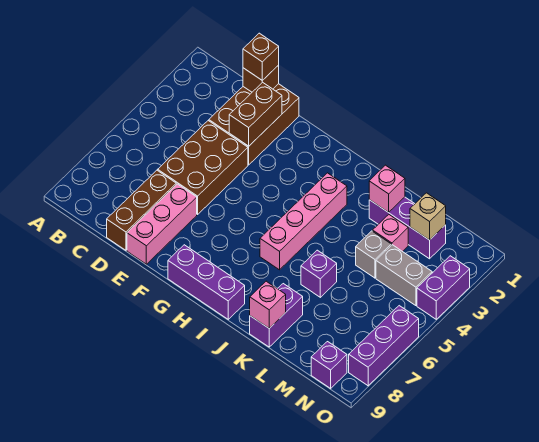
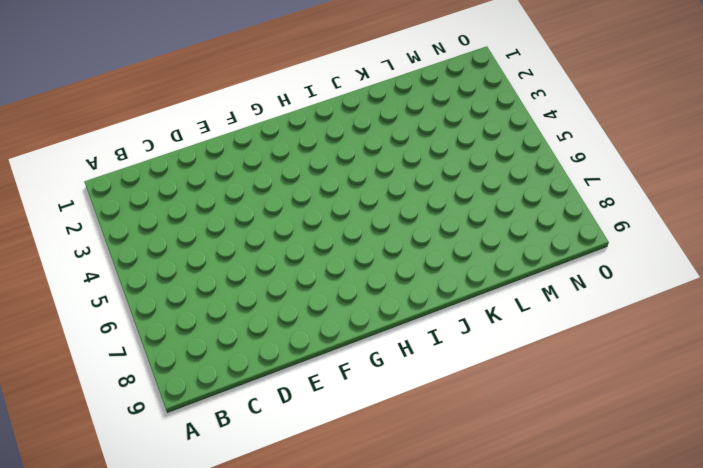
none -> brown brick D1:E3 level 1
none -> brown brick D4:E6 level 1
none -> brown brick D7:D9 level 1

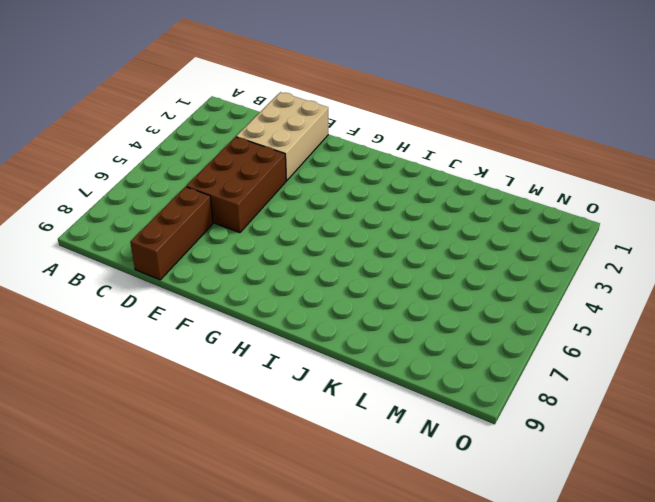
tan brick D1:E3 level 1 -> brown brick D1:E3 level 1
none -> pink brick E7:E9 level 1
none -> purple brick G9:I9 level 1
none -> pink brick I3:I6 level 1

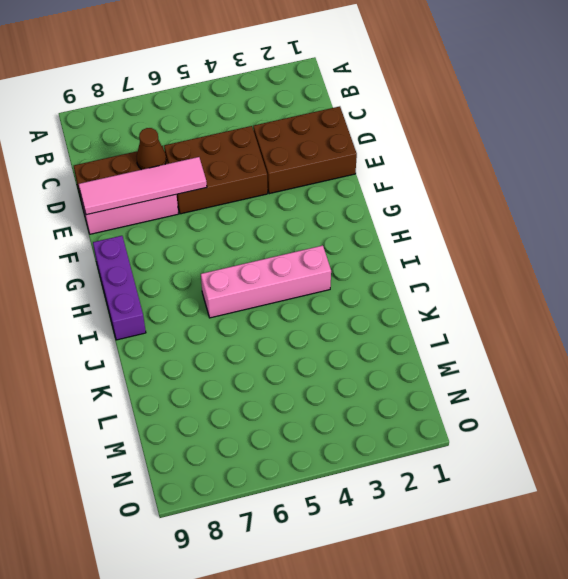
brown cone D7 level 2 -> none
pink tile E6:E9 level 2 -> none
none -> purple brick K2:M2 level 1
none -> purple brick K6 level 1
none -> purple brick K8:K9 level 1

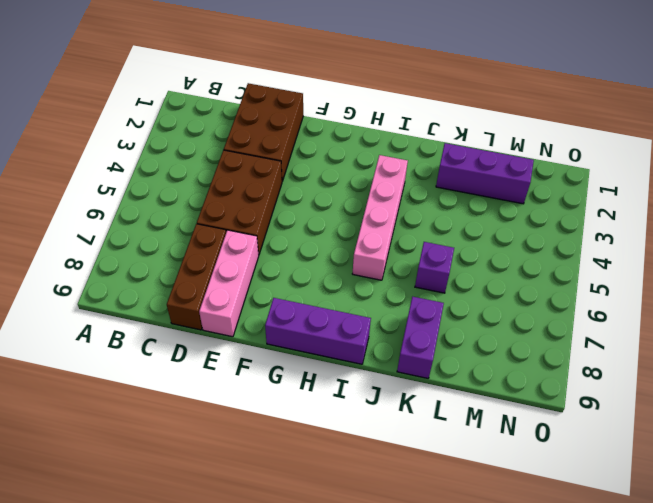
none -> pink brick L3 level 1
none -> grey brick L4 level 1
none -> grey brick M4:N4 level 1

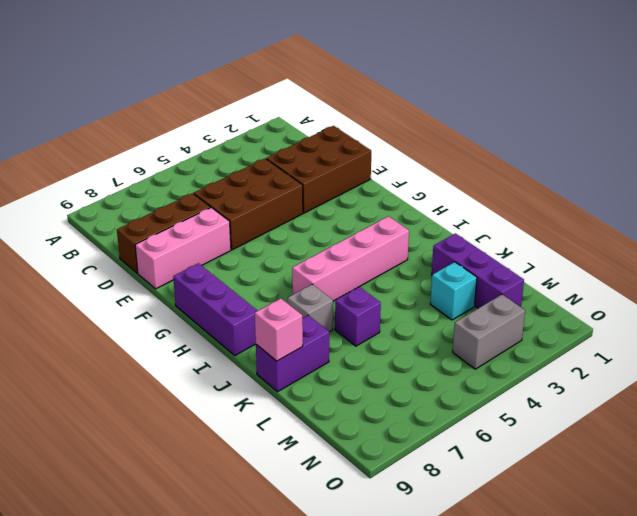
grey brick J7 level 1 -> grey brick L4 level 1
cyan brick L3 level 1 -> pink brick L3 level 1
grey brick N3:N4 level 1 -> grey brick M4:N4 level 1
none -> purple brick N9 level 1
none -> purple brick O3:O4 level 1
none -> purple brick O6:O8 level 1

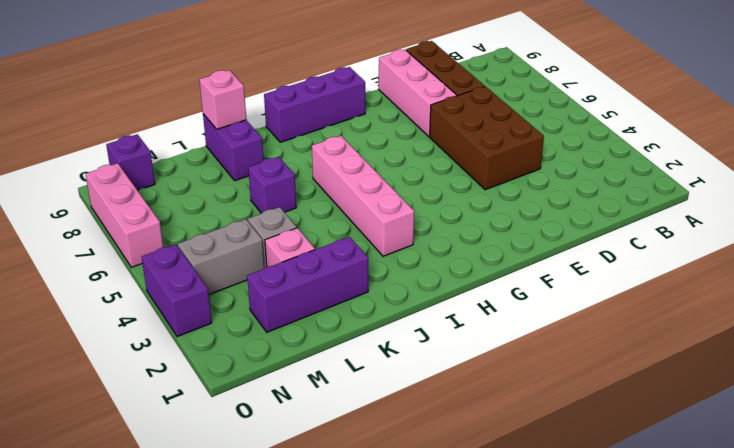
pink brick O6:O8 level 1 -> purple brick O6:O8 level 1
none -> brown brick D1:E3 level 1
none -> brown brick D1 level 2
none -> brown brick E2:E3 level 2

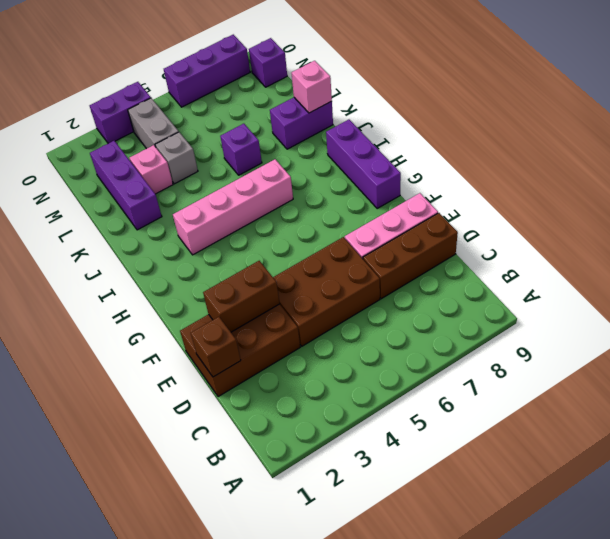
none -> pink brick K2 level 2
none -> tan brick M2 level 2
none -> brown brick D1 level 3

